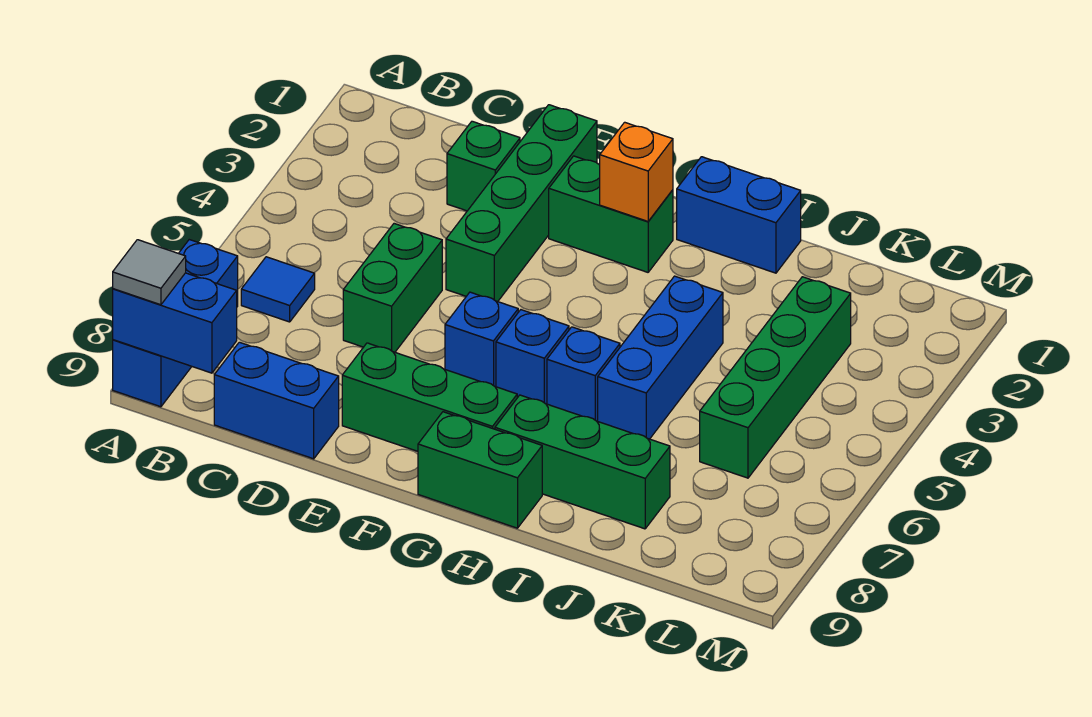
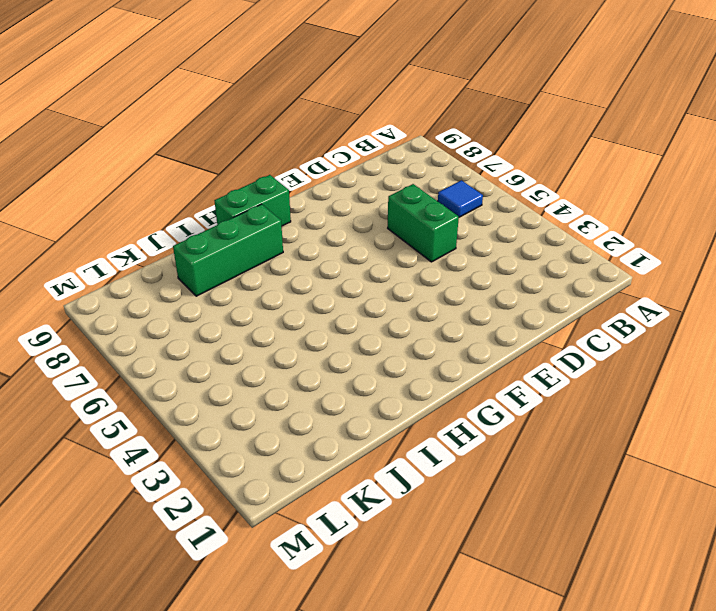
none -> blue brick A7:A9 level 1
none -> blue brick C9:D9 level 1
none -> green brick D2 level 1

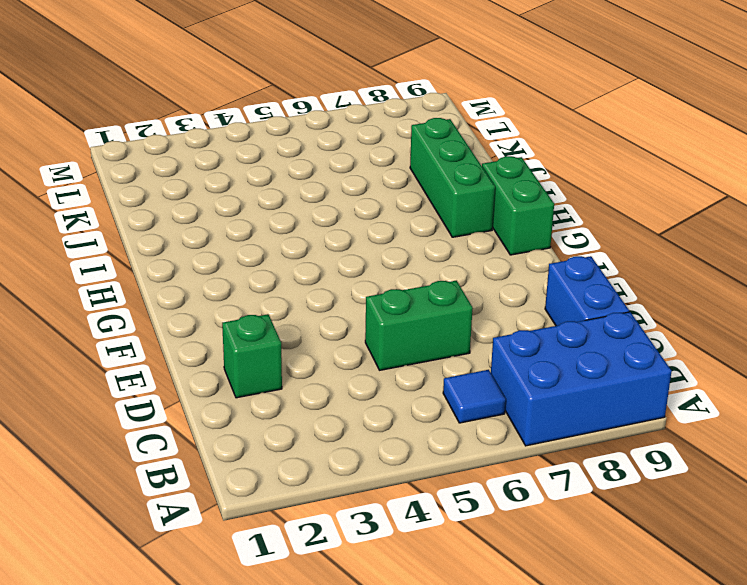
blue brick A7:B9 level 1 -> blue brick A7:A9 level 1
none -> green brick E1:E4 level 1
none -> green brick E8:G8 level 1
none -> green brick F2:G2 level 1

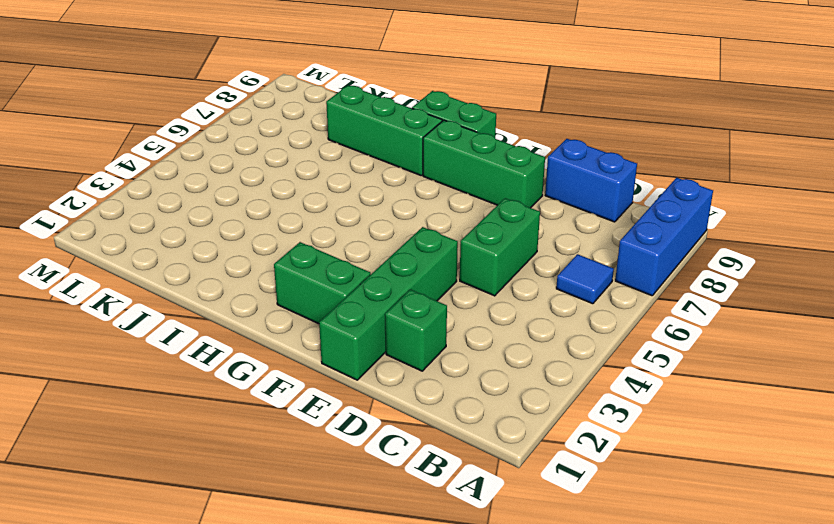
none -> blue brick F6 level 1
none -> blue brick G6 level 1
none -> blue brick H1:I1 level 1

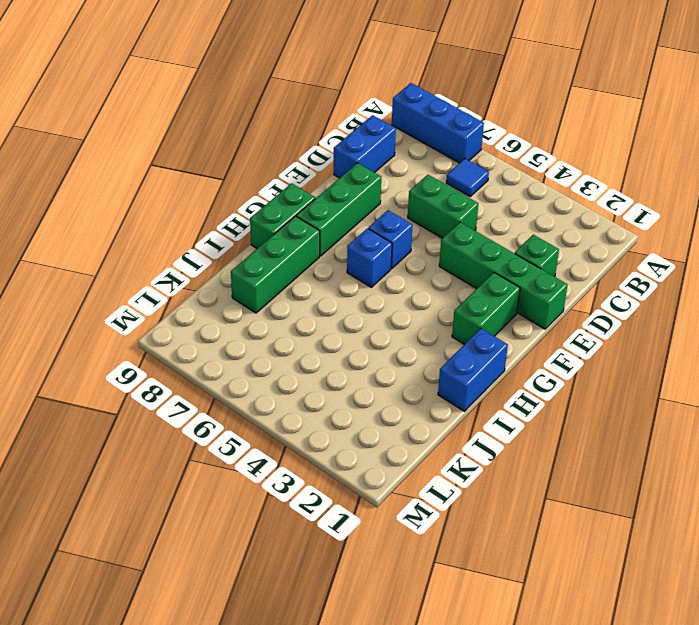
none -> blue brick H6 level 1
none -> blue brick I4:I6 level 1
none -> green brick K3:K6 level 1

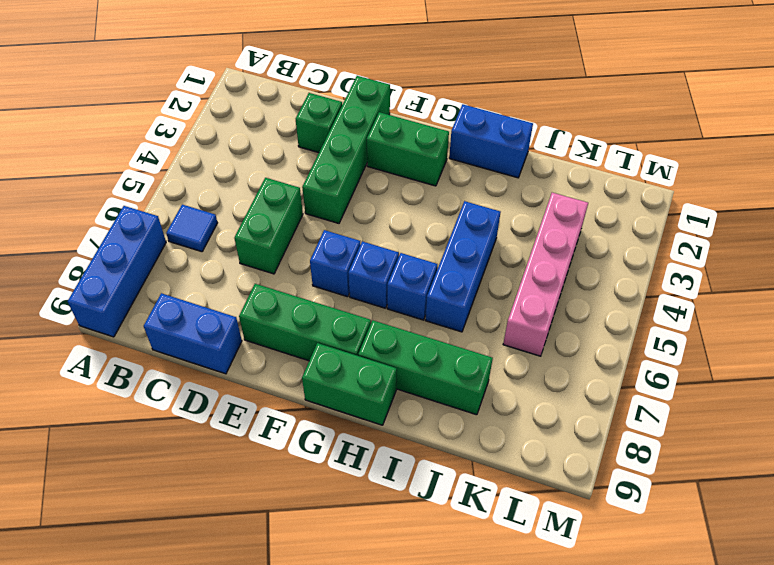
pink brick K3:K6 level 1 -> green brick K3:K6 level 1
none -> blue brick A9:B9 level 2
none -> orange brick G2 level 2
none -> grey tile A9 level 3

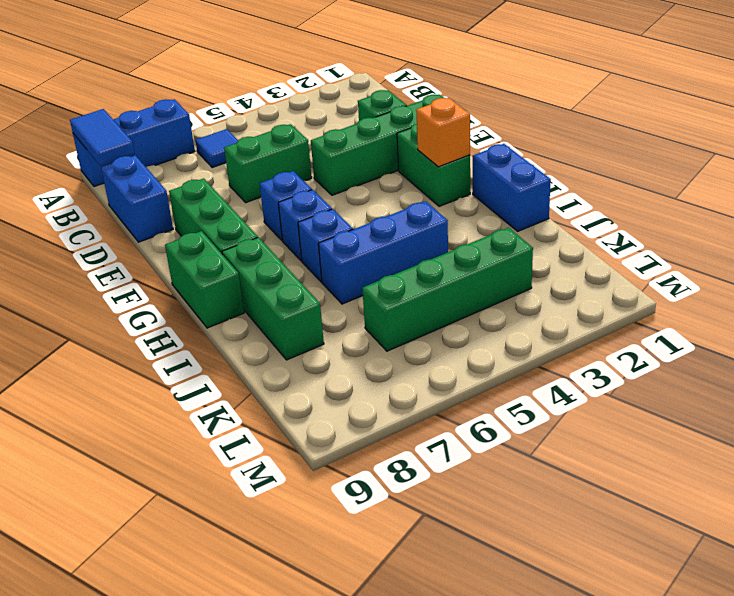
blue tile A9:B9 level 2 -> blue brick A9:B9 level 2
none -> grey tile A9 level 3

